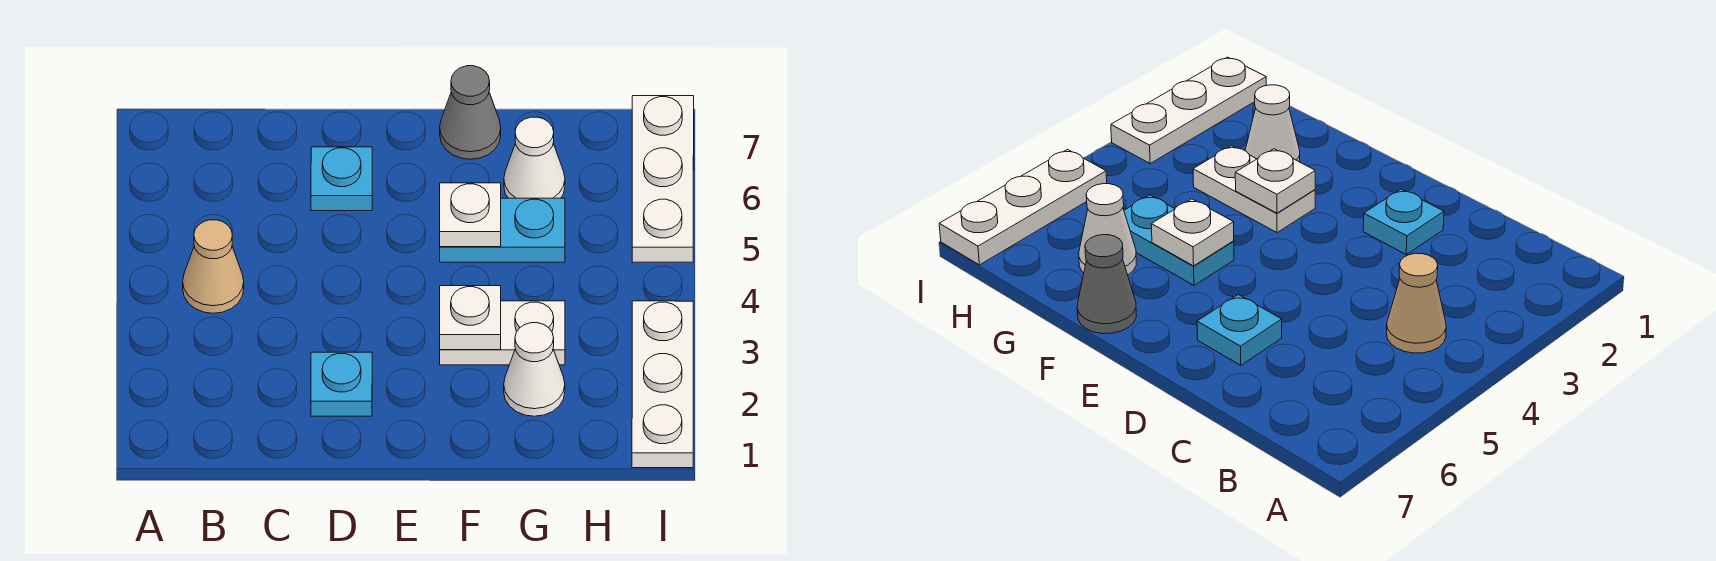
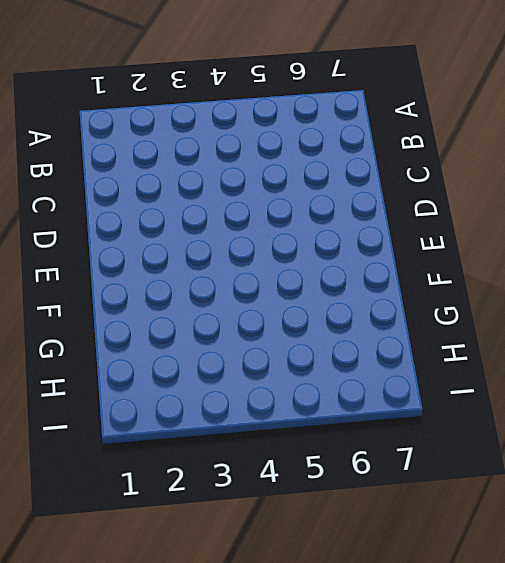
none -> tan cone B4 level 1
none -> cyan plate D2 level 1
none -> cyan plate D6 level 1

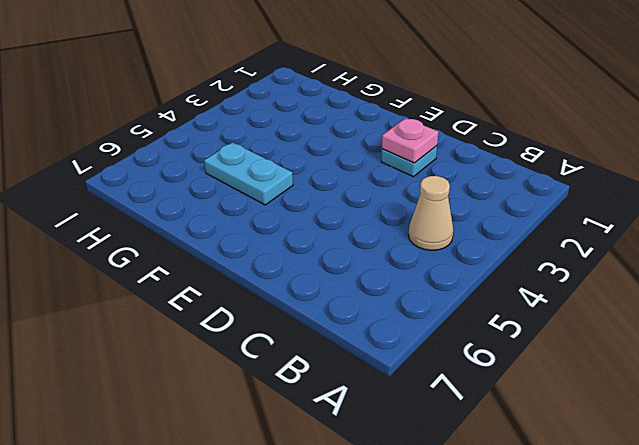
pink plate D2 level 2 -> none
none -> cyan plate D6 level 1
none -> white plate F3:G3 level 1
none -> grey cone F7 level 1

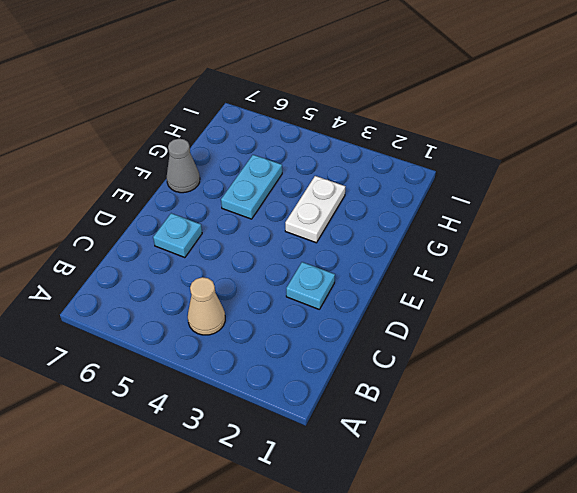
none -> white cone G2 level 1
none -> white cone G6 level 1
none -> white plate I1:I3 level 1

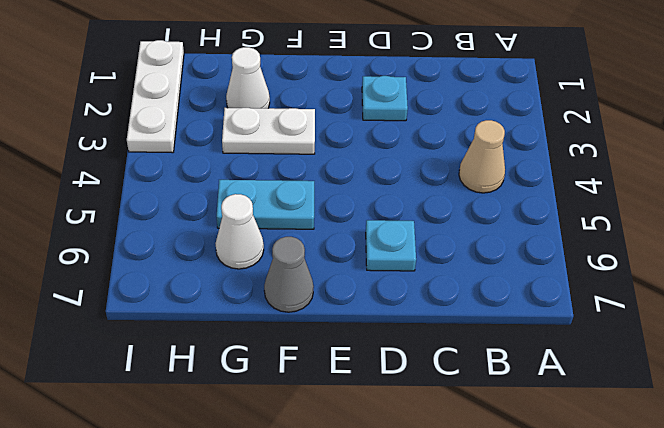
none -> white plate I5:I7 level 1
none -> white plate F3 level 2
none -> white plate F5 level 2

